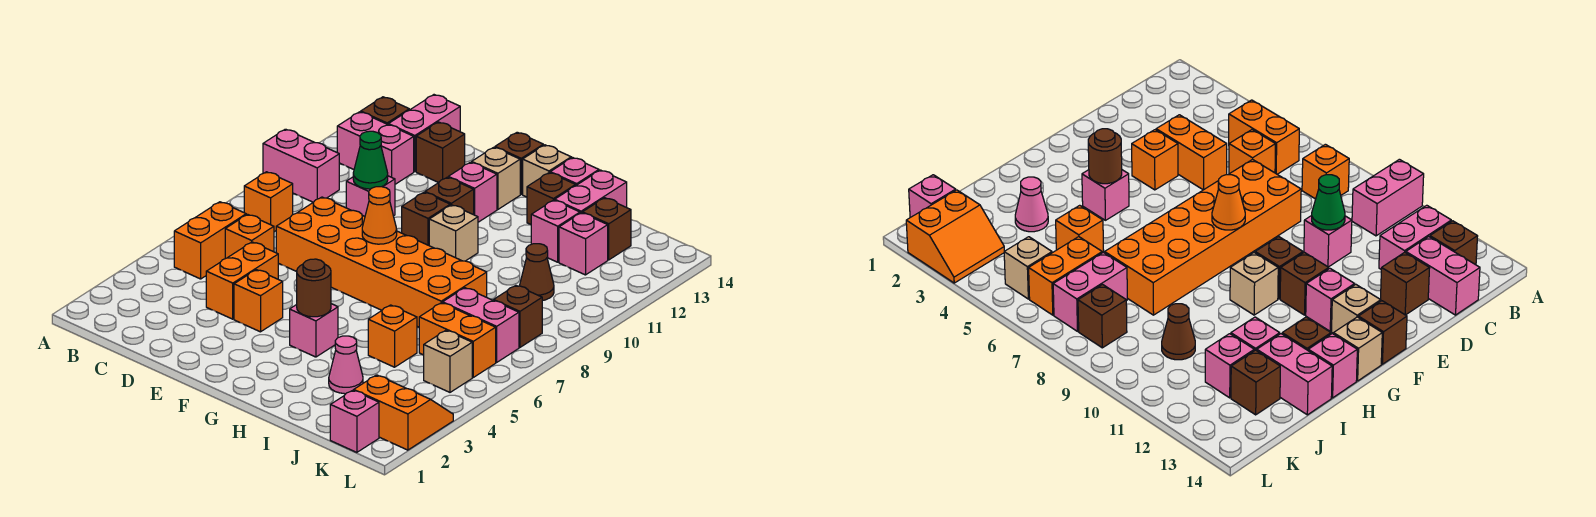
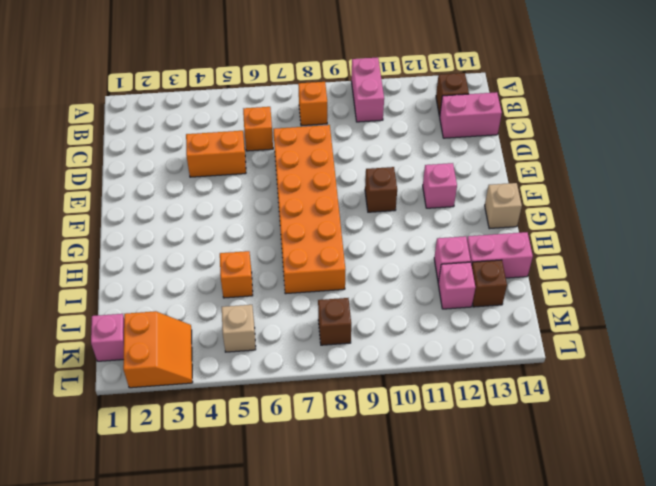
none -> orange brick B5:B6 level 1
none -> pink brick B12:C12 level 1
none -> pink brick D10 level 1
none -> brown brick D13 level 1

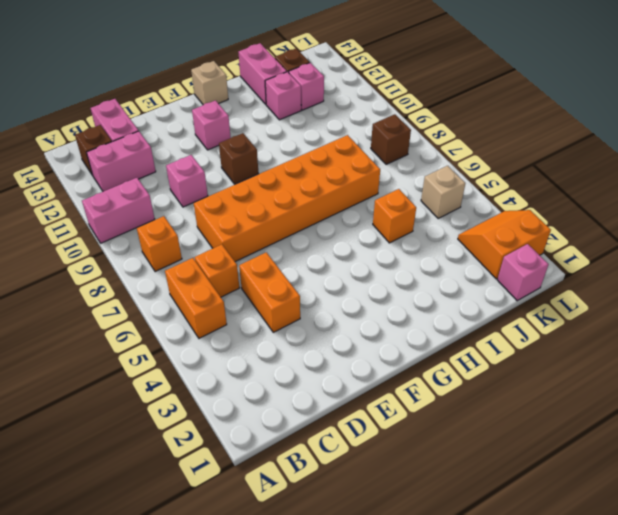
none -> brown brick D13 level 1
none -> orange brick E4 level 1
none -> brown brick F11 level 1
none -> tan brick F13 level 1

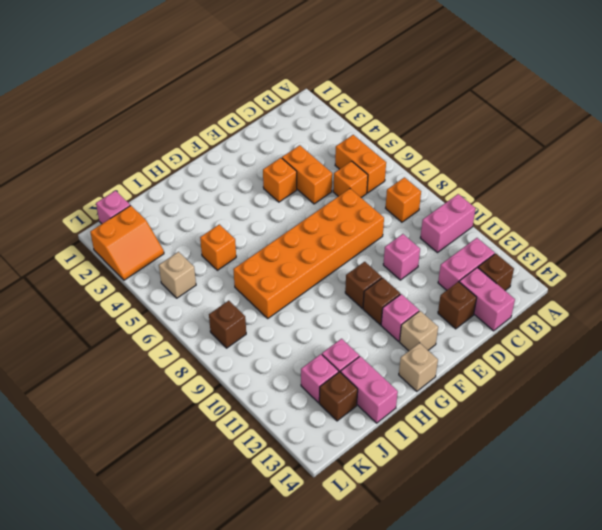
none -> brown brick F14 level 1
none -> pink brick G4 level 1
none -> tan brick G10 level 1
none -> brown brick H13 level 1

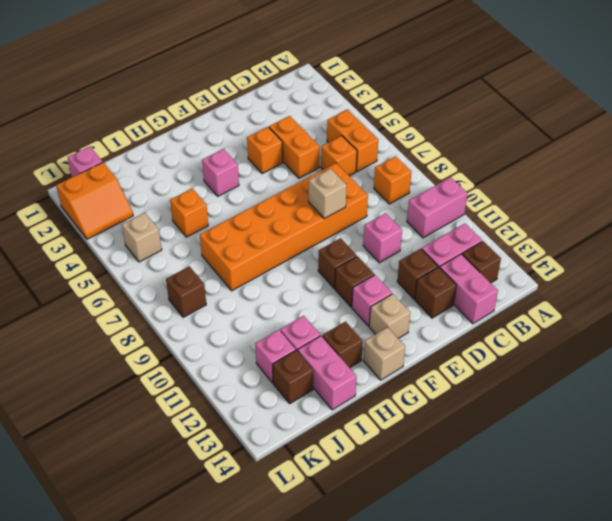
brown brick D12 level 1 -> brown brick F14 level 1
tan brick E8 level 2 -> tan brick G10 level 1
none -> pink brick H14 level 1
none -> pink cone I3 level 1
none -> orange brick J6:K6 level 1
none -> pink brick J7:K7 level 1

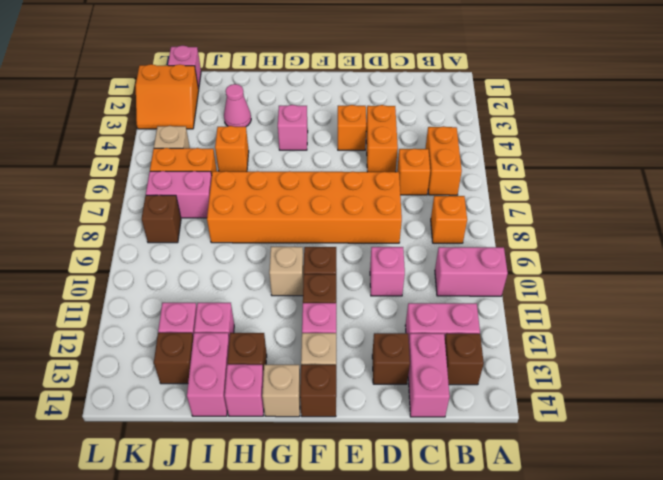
none -> brown cone J10 level 1
none -> green cone D10 level 2
none -> orange cone F8 level 2
none -> brown round brick G4 level 2

